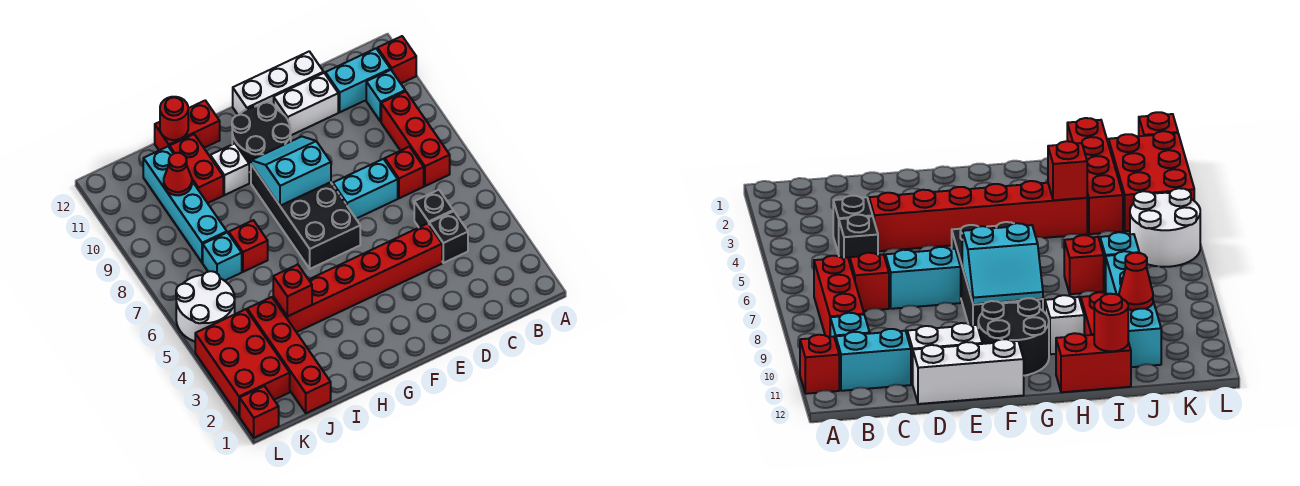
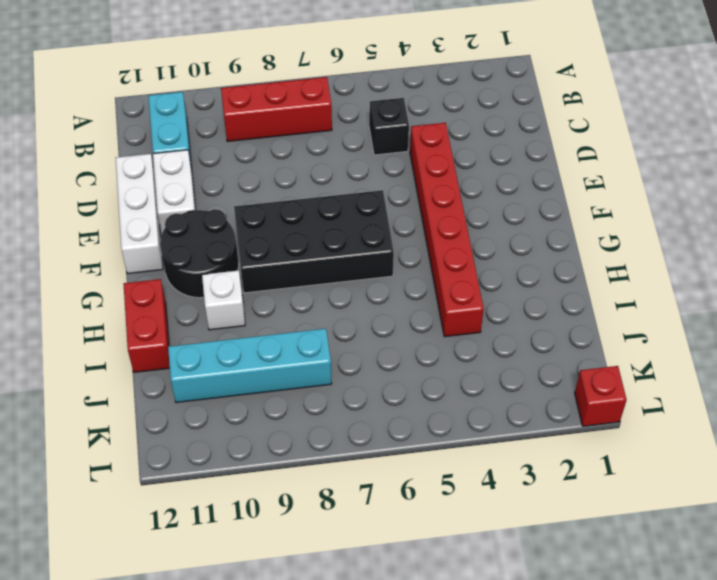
none -> red brick A11 level 1
none -> cyan brick B10 level 1
none -> black brick C4 level 1

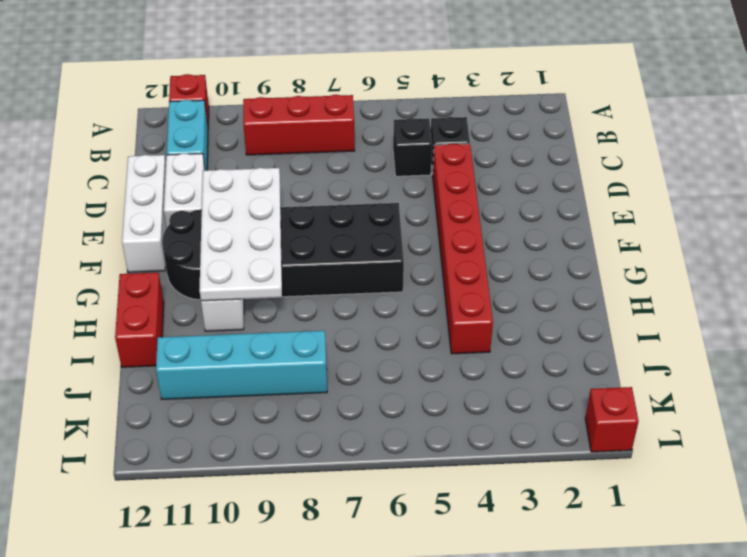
white plate E9:H10 level 2 -> cyan slope F8:G9 level 2 top 8
none -> cyan brick B10 level 1
none -> red brick C7 level 1
none -> cyan brick D7:E7 level 1

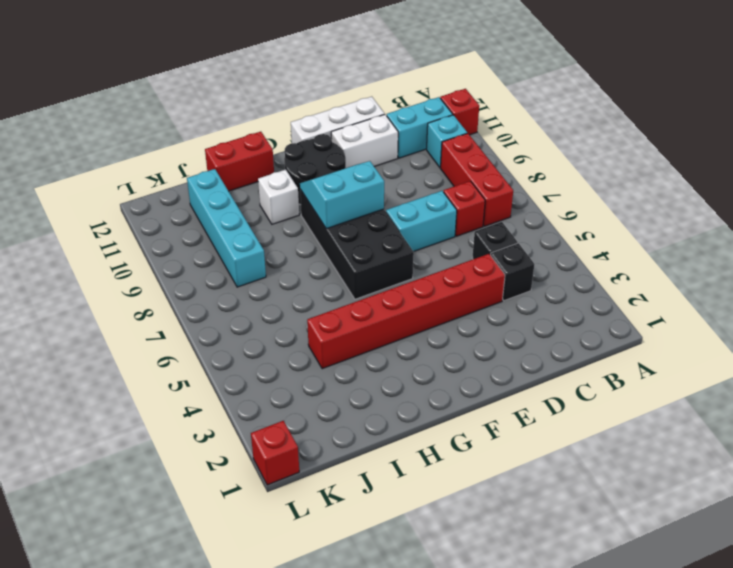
none -> red brick I7 level 1
none -> red brick I10:I11 level 1
none -> red brick J1:J4 level 1

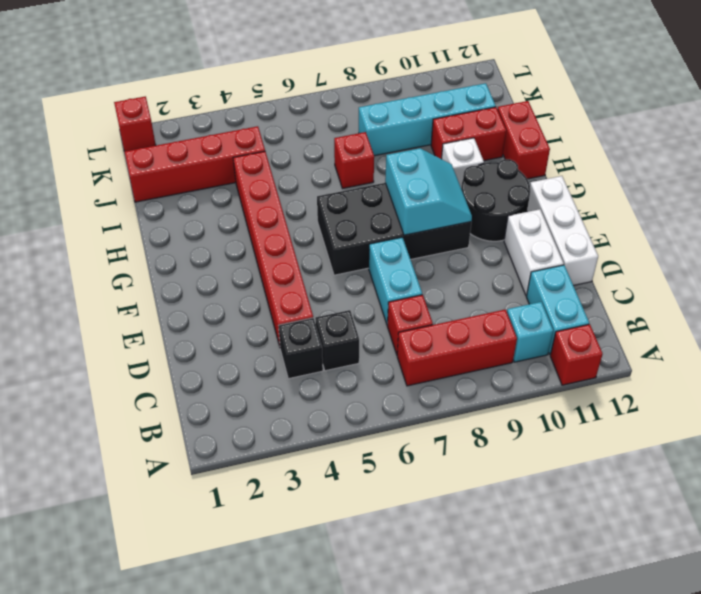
none -> cyan brick J7 level 1
none -> red brick K2:L4 level 1
none -> white round brick K5:L6 level 1

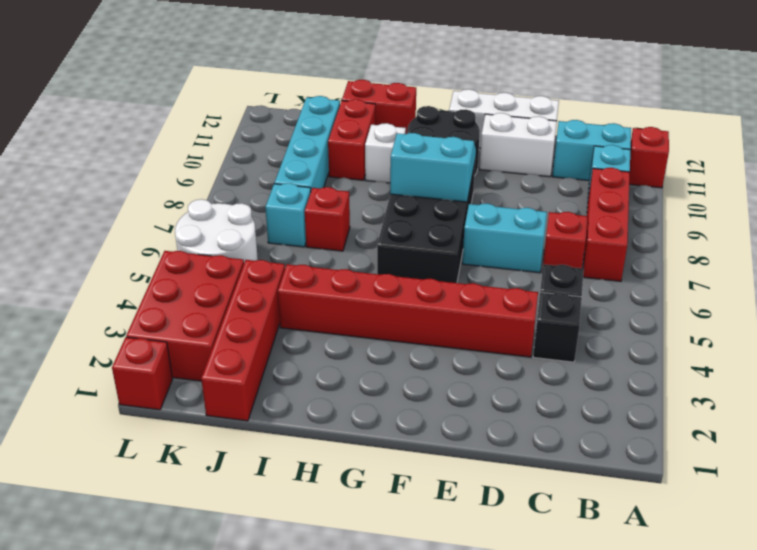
none -> red brick I4 level 2
none -> red round brick I12 level 2
none -> red cone J10 level 2

